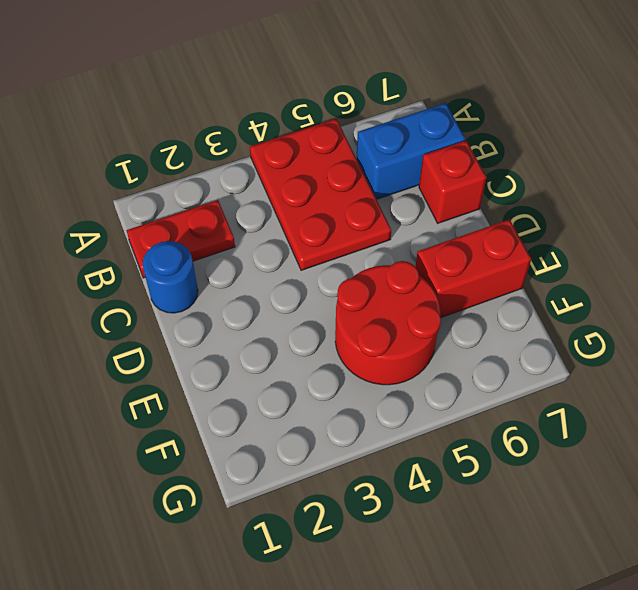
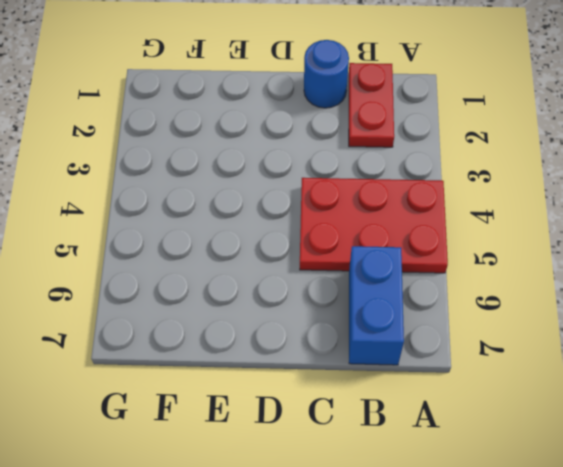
none -> red brick C7 level 1
none -> red round brick E4:F5 level 1

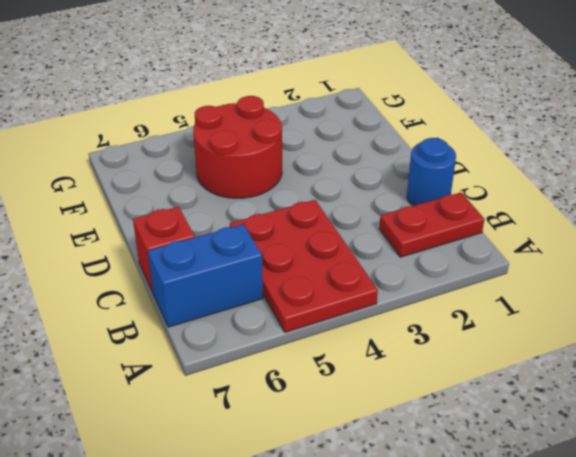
none -> red brick E6:E7 level 1

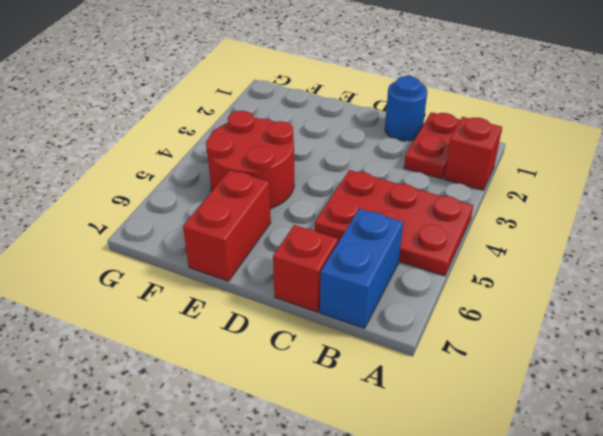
red brick A2 level 1 -> none

